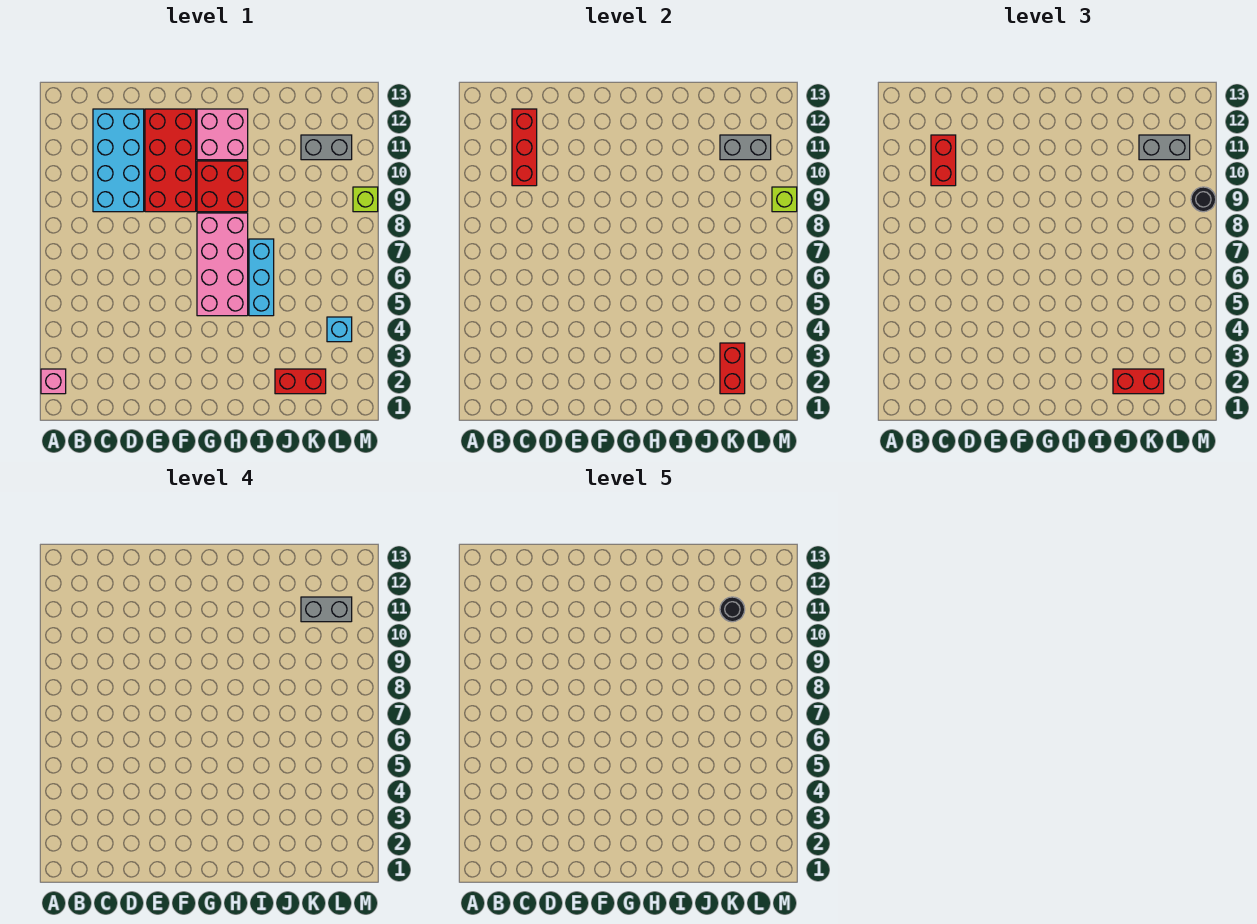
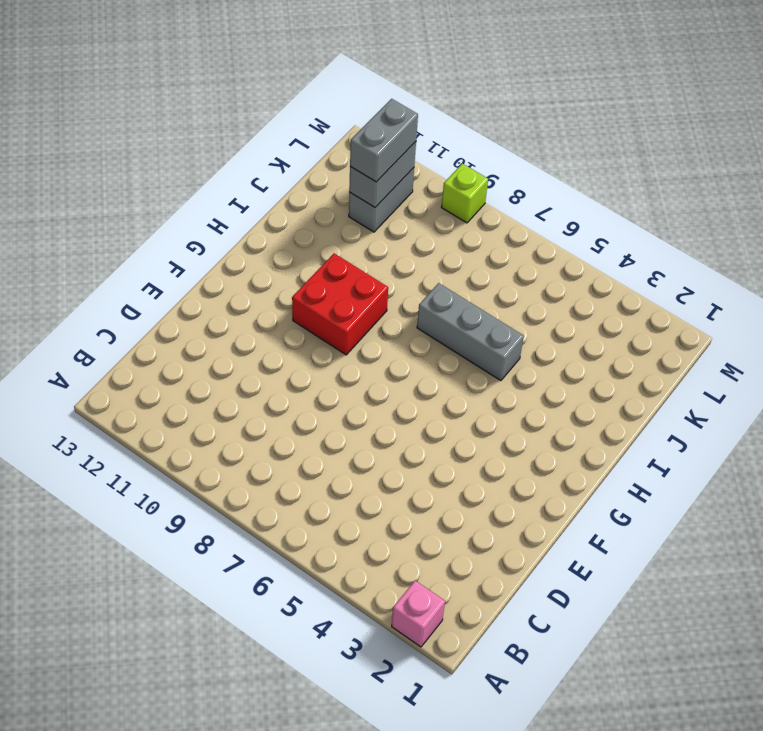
grey brick I5:I7 level 1 -> cyan brick I5:I7 level 1
none -> cyan brick C9:D12 level 1
none -> red brick E9:F12 level 1
none -> pink brick G5:H8 level 1

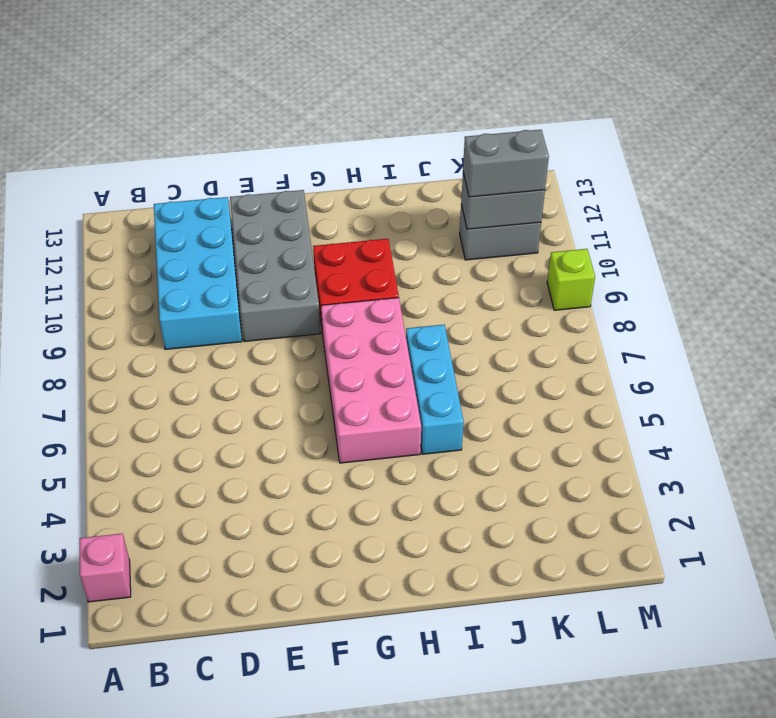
grey brick E9:F12 level 1 -> red brick E9:F12 level 1
none -> pink brick G11:H12 level 1
none -> red brick J2:K2 level 1
none -> cyan brick L4 level 1

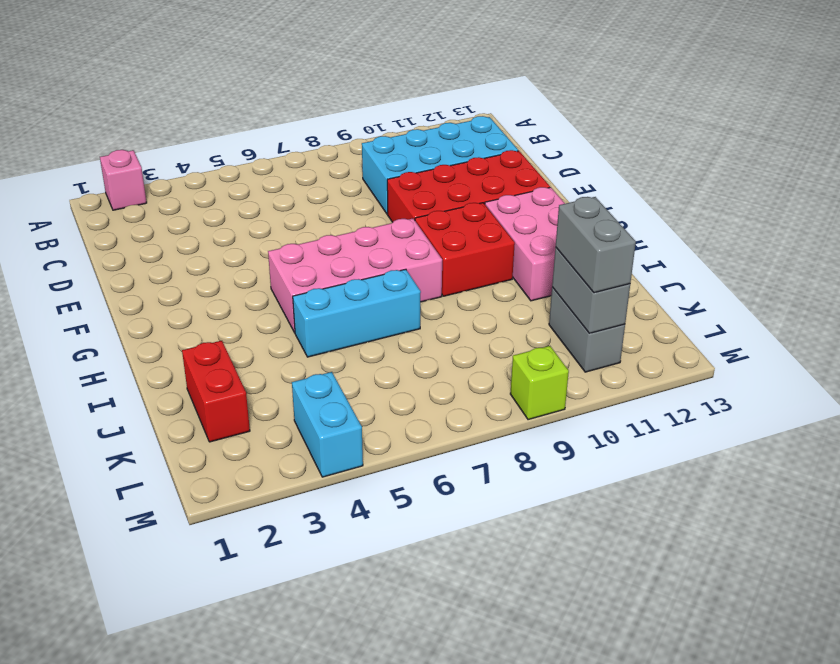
pink brick G11:I12 level 1 -> pink brick G11:H12 level 1
cyan brick L4:M4 level 1 -> cyan brick L4 level 1
none -> red brick C10:C12 level 2
none -> red brick K2:K3 level 2
none -> lime brick M9 level 2

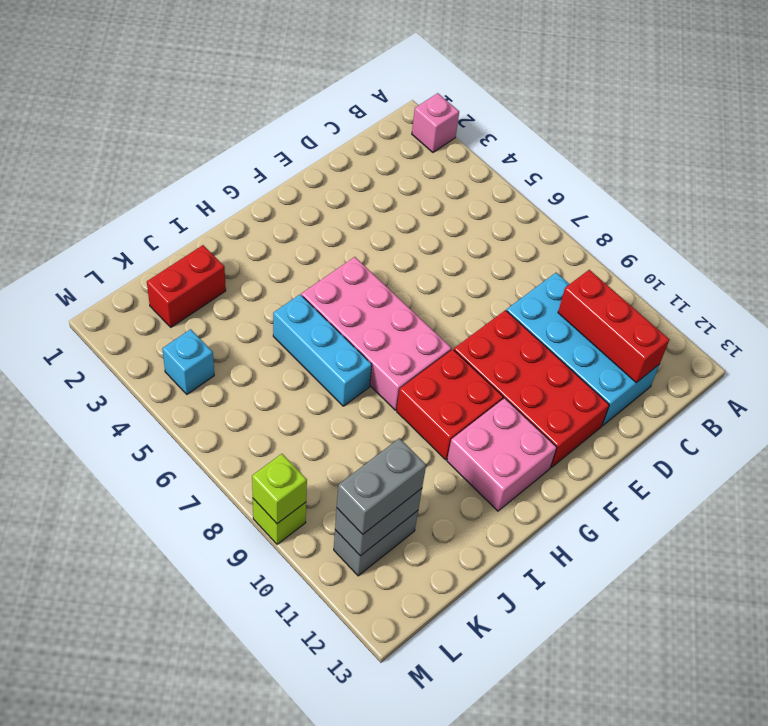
none -> red brick K2:K3 level 2
none -> red brick C10:C11 level 3
none -> red brick J2:K2 level 3

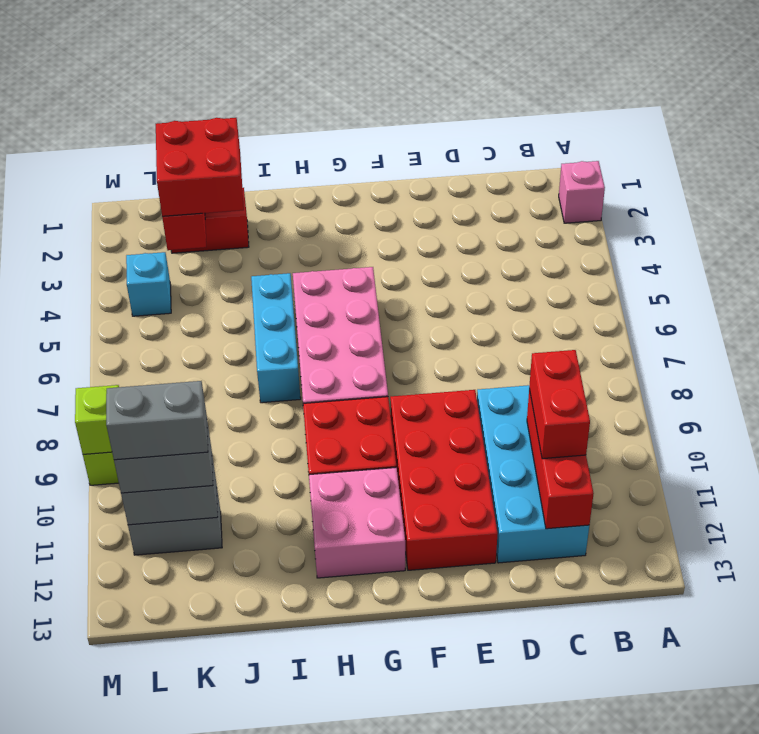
red brick J2:K3 level 3 -> red brick J2:K2 level 3
none -> black round brick M9 level 3
none -> black round brick K11 level 5

